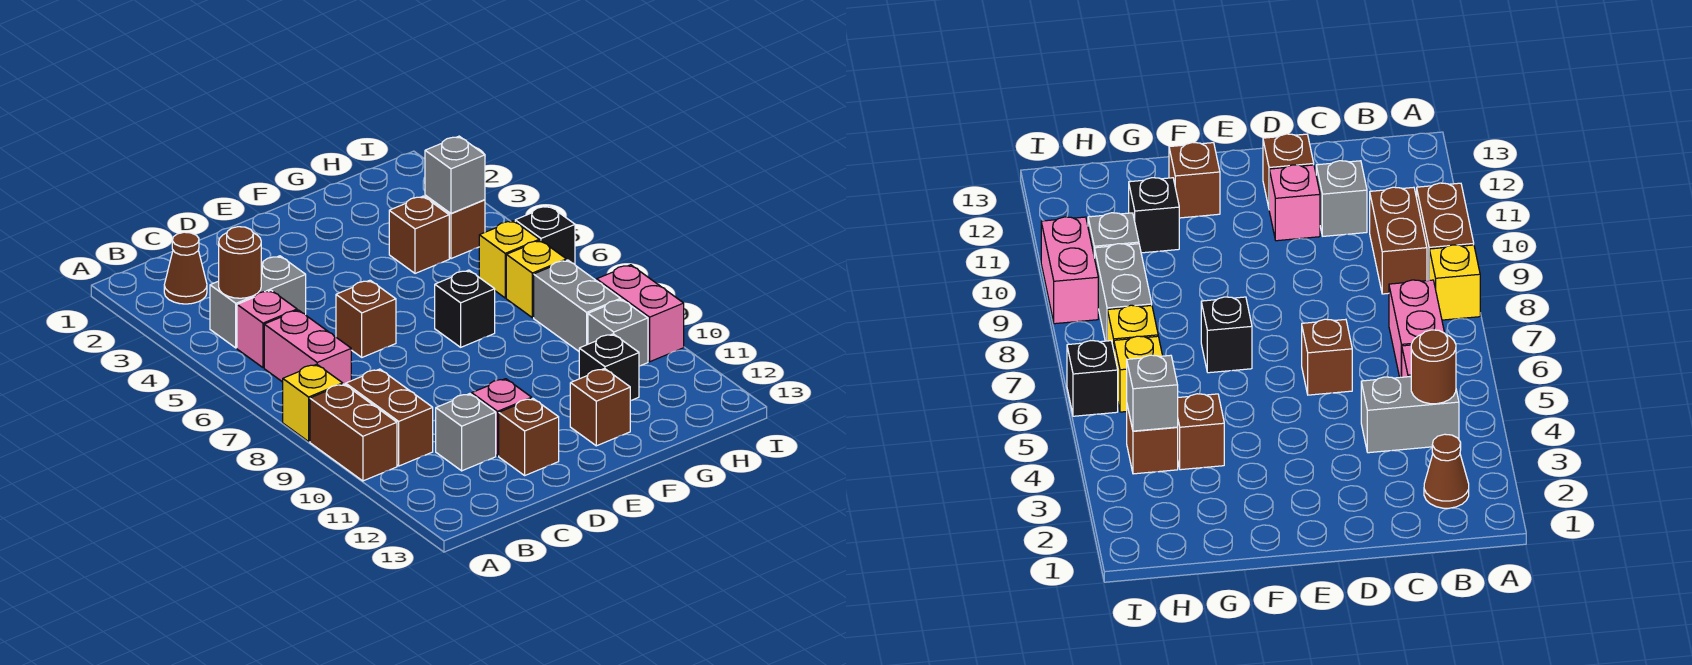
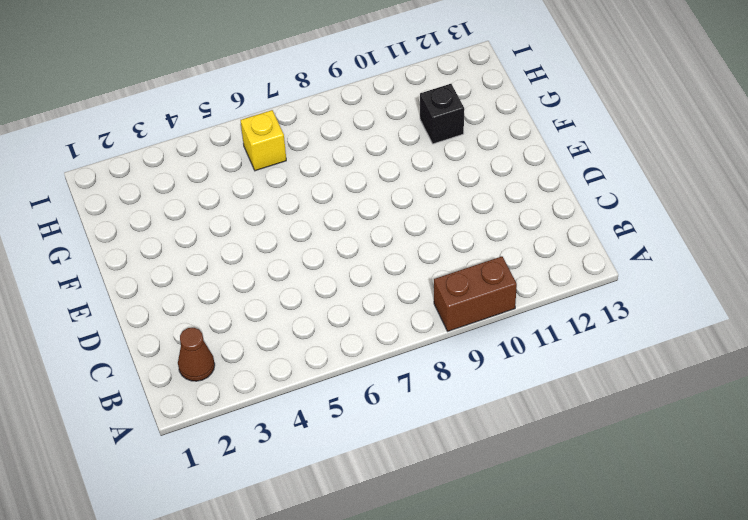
none -> yellow brick A8 level 1
none -> grey brick B4:C4 level 1
none -> pink brick B5 level 1

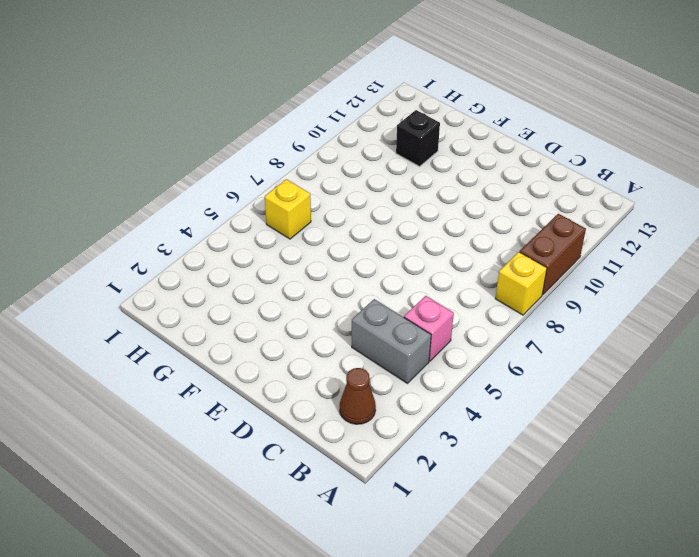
none -> pink brick B6:B7 level 1
none -> brown brick B9:B10 level 1
none -> grey brick C11 level 1

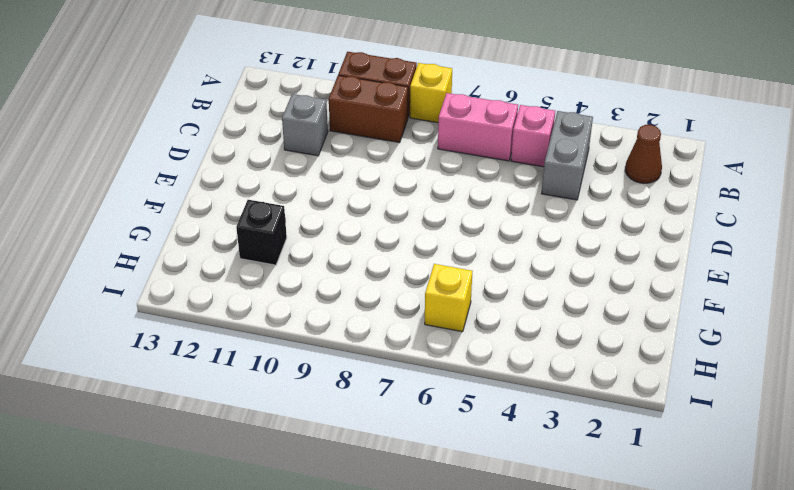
none -> brown brick D6 level 1
none -> pink brick D11 level 1
none -> brown brick D12 level 1

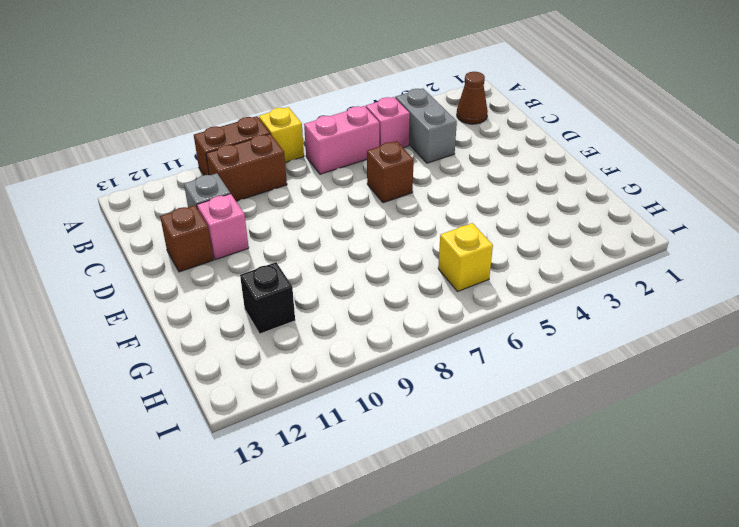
none -> black brick F7 level 1
none -> brown brick F12 level 1
none -> brown brick G4 level 1

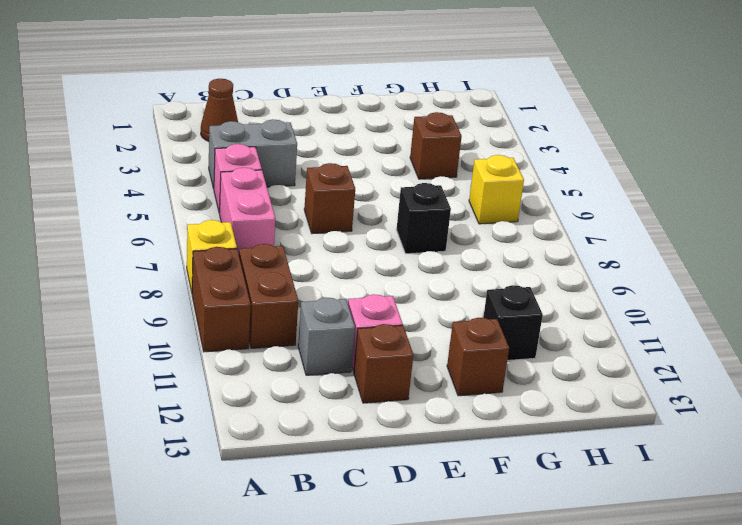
none -> brown brick H4 level 1
none -> yellow brick H7 level 1
none -> grey brick H8:H9 level 1

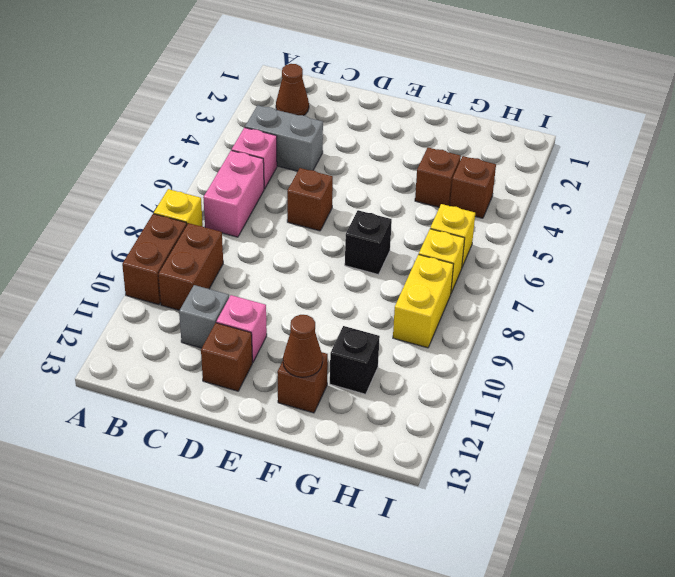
brown cone F12 level 2 -> none
yellow brick H8:H9 level 1 -> grey brick H8:H9 level 1
none -> grey brick H10 level 1
none -> black brick I6 level 1
none -> pink brick I9:I10 level 1

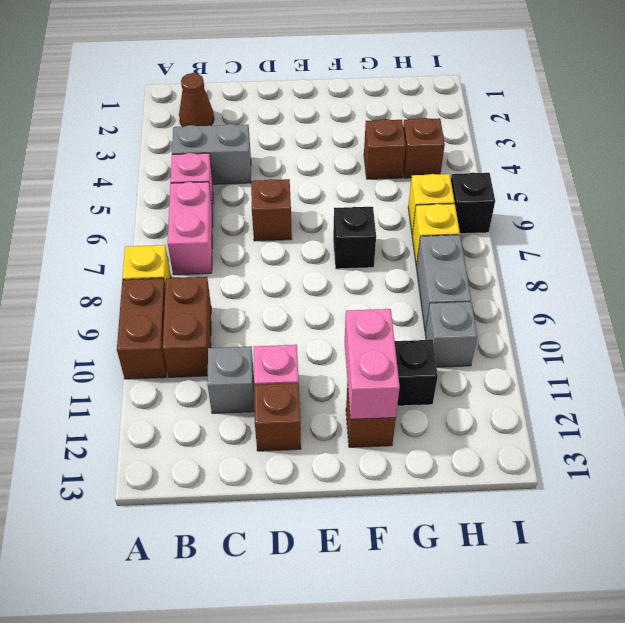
pink brick F11:F12 level 2 -> pink brick I9:I10 level 1
none -> brown round brick B4 level 2
none -> grey brick H4 level 2

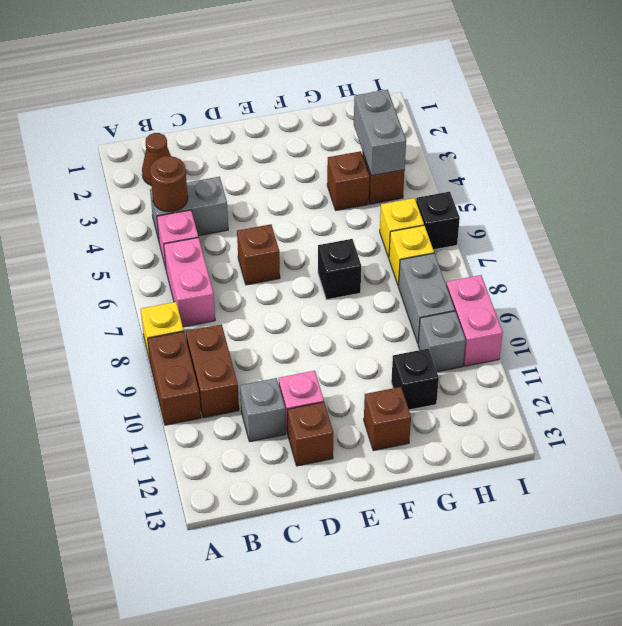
grey brick H3:H4 level 2 -> grey brick H4 level 2

